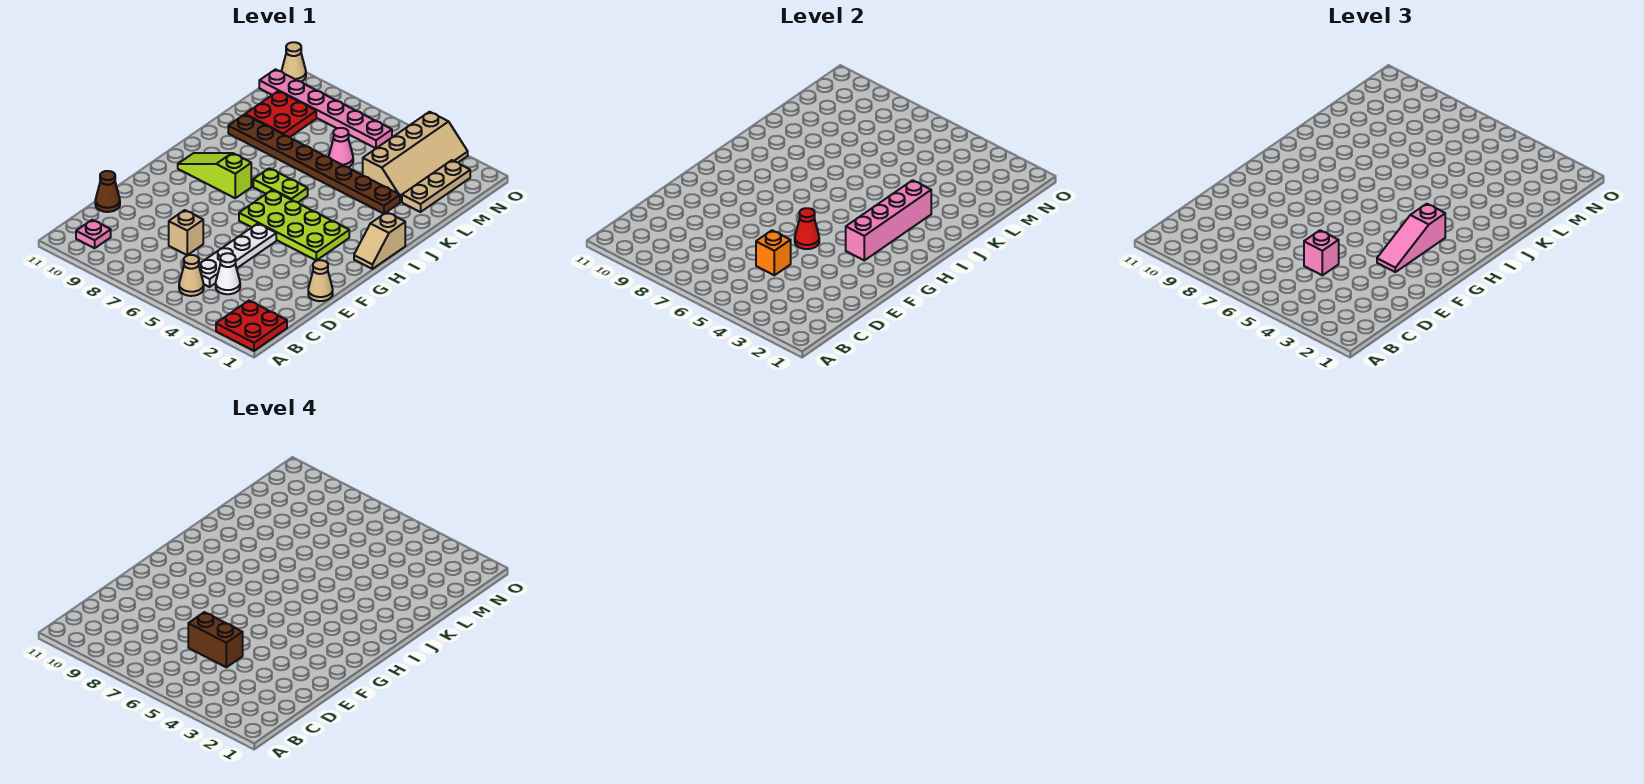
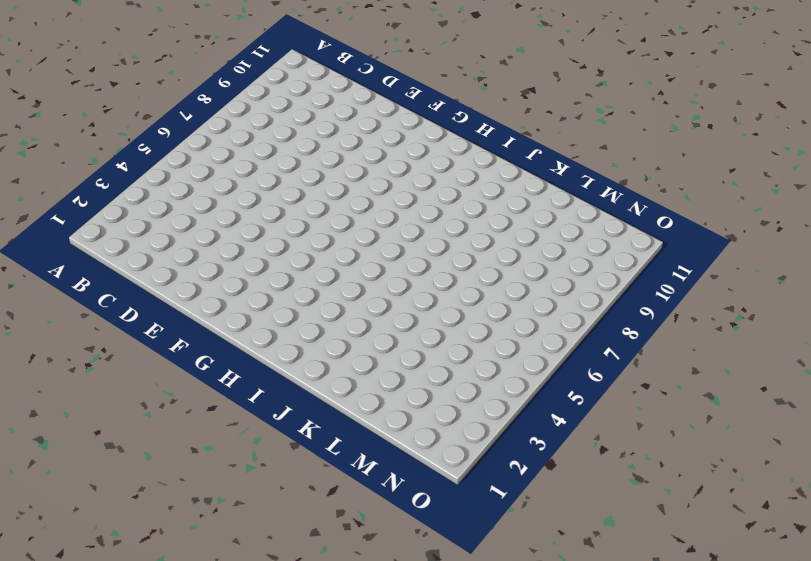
none -> red plate A1:B2 level 1
none -> tan cone B5 level 1
none -> pink plate B10 level 1

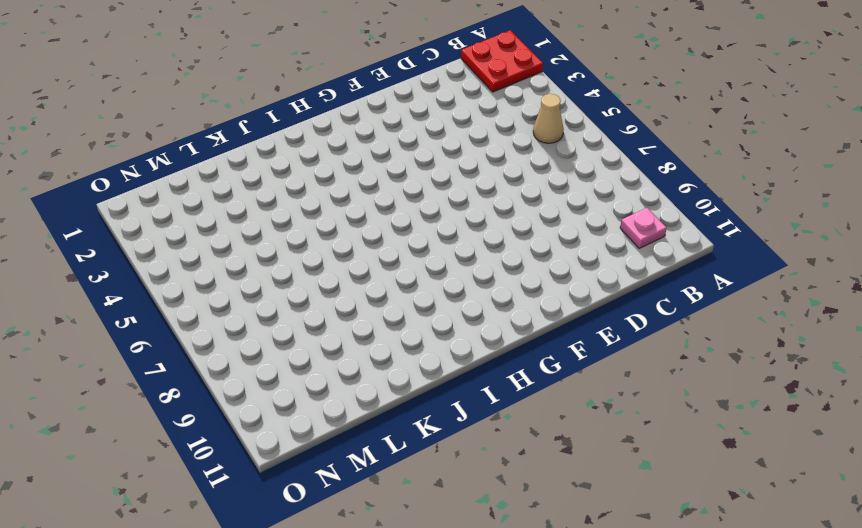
none -> white cone C4 level 1
none -> white plate C5:F5 level 1
none -> tan brick D7 level 1

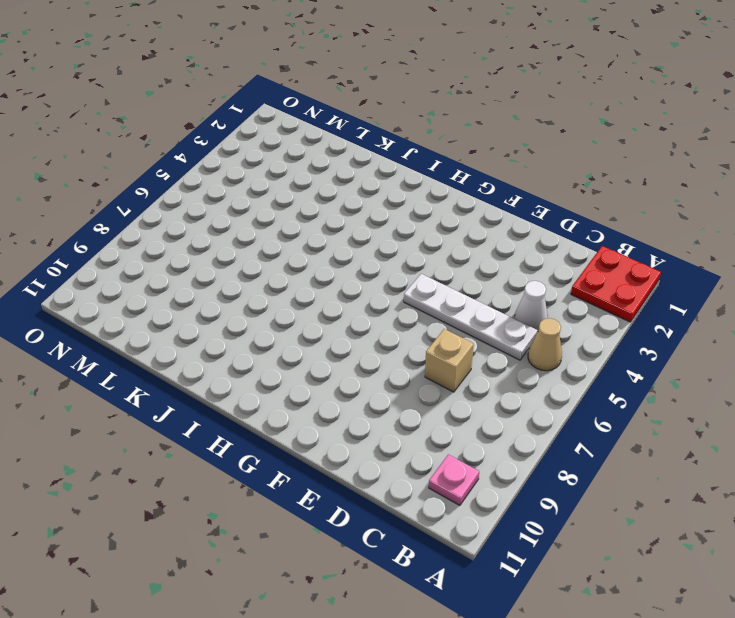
none -> brown cone D11 level 1
none -> tan cone E1 level 1
none -> lime plate G3:H6 level 1

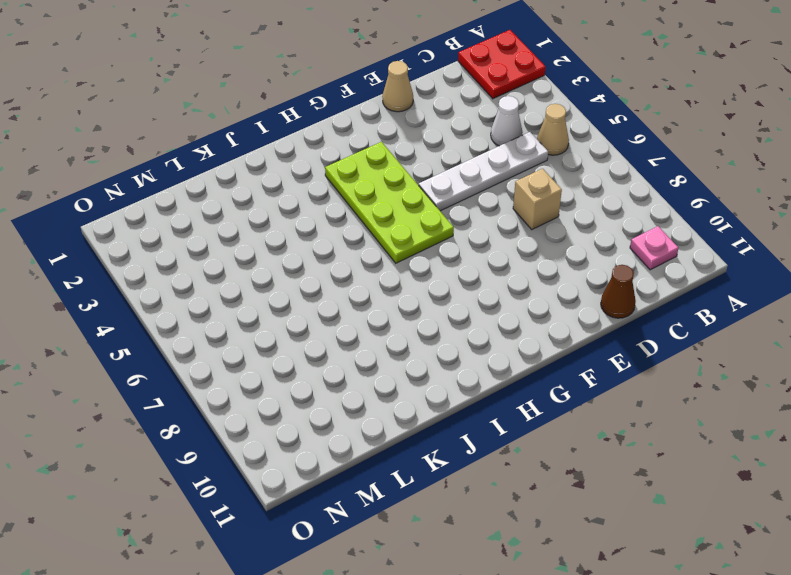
none -> tan slope H1:I1 level 1 top I
none -> lime slope H8:H10 level 1 top 8
none -> lime plate I6:I7 level 1

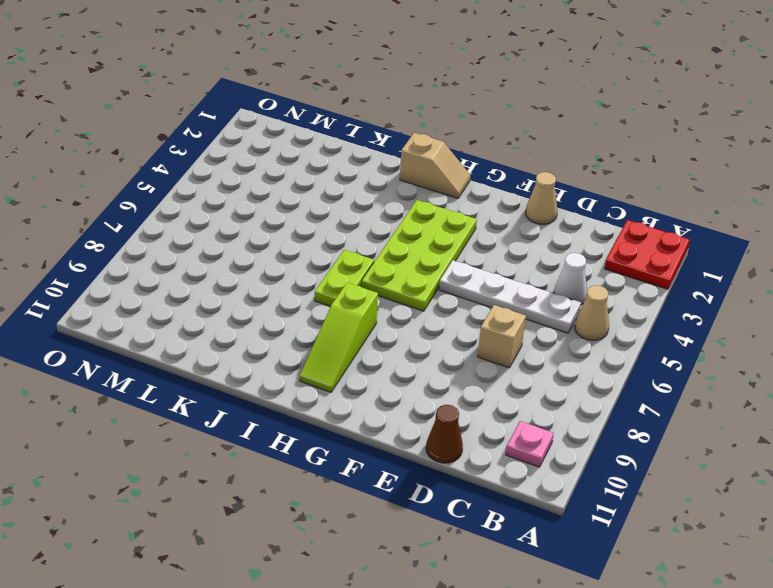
none -> brown plate K3:K10 level 1
none -> tan plate L2:N2 level 1
none -> tan slope L3:O4 level 1 top 4

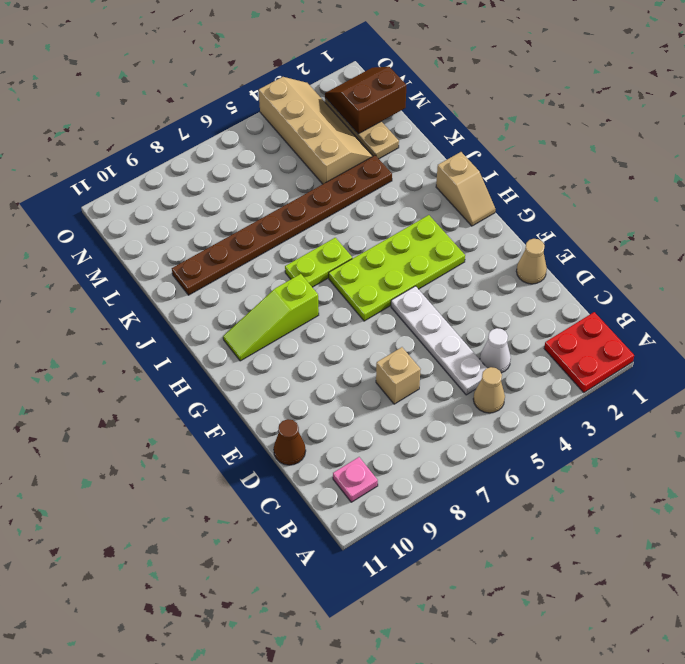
brown slope M1:N2 level 2 top M -> none
none -> pink cone L6 level 1
none -> red plate L9:M10 level 1
none -> pink plate N6:N11 level 1

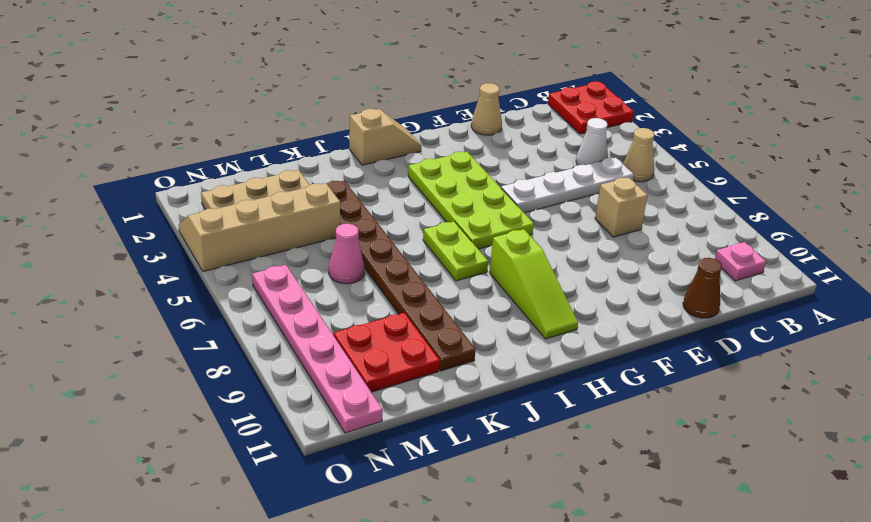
none -> tan cone O11 level 1
none -> orange brick D5 level 2
none -> red cone F5 level 2

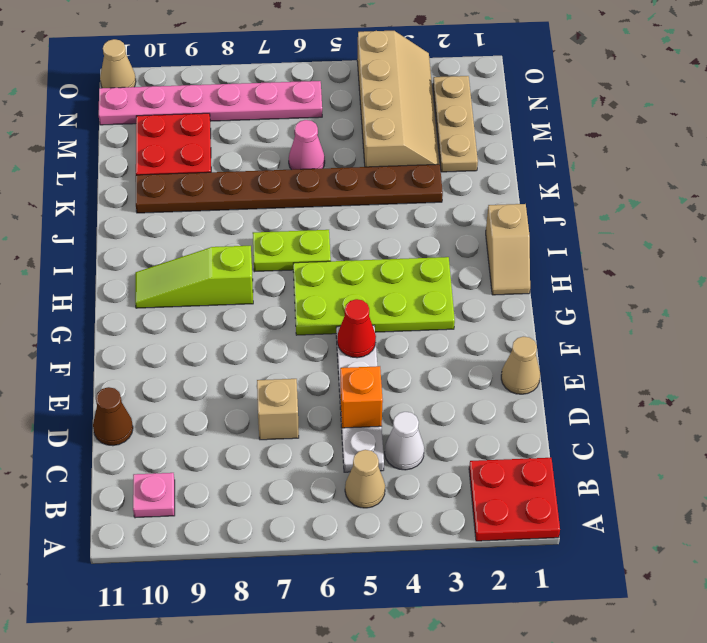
none -> pink brick G3:J3 level 2
none -> pink brick D5 level 3
none -> pink slope F3:H3 level 3 top H

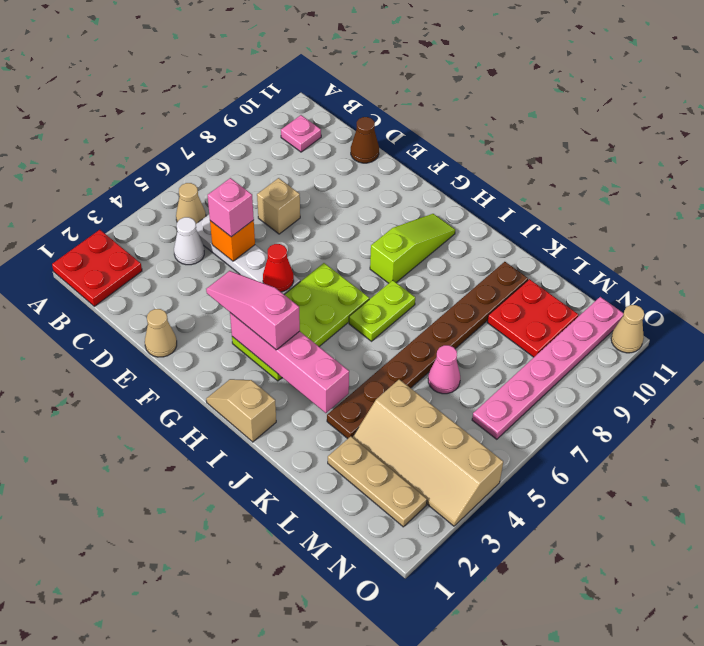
none -> brown brick D5:D6 level 4

